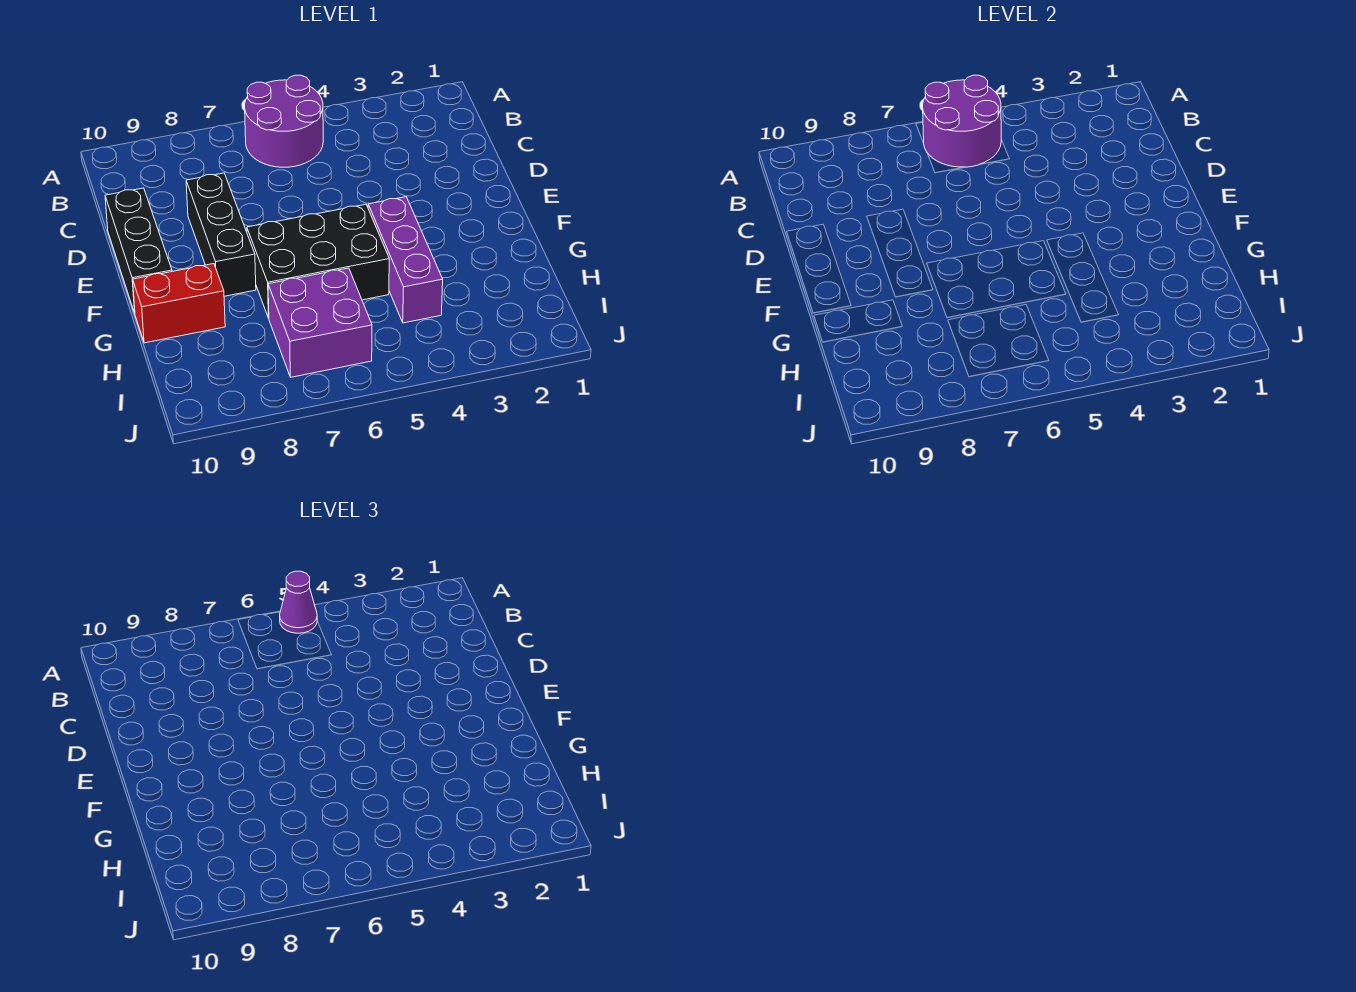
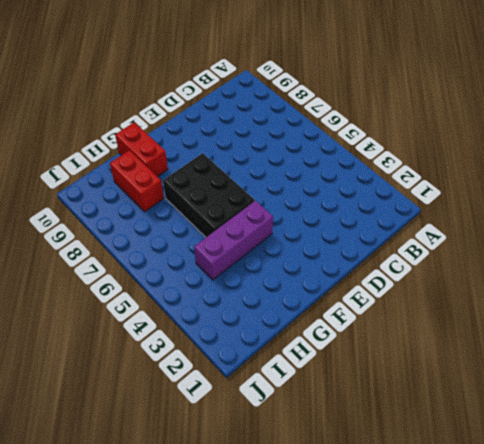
red brick H8:H9 level 1 -> none
none -> purple round brick A5:B6 level 1
none -> black brick D8:F8 level 1

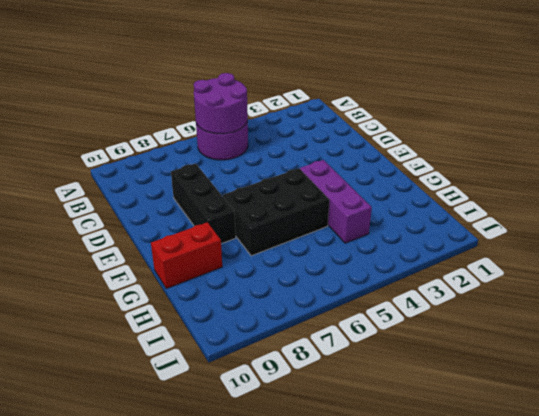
none -> black brick D10:F10 level 1
none -> purple brick H6:I7 level 1

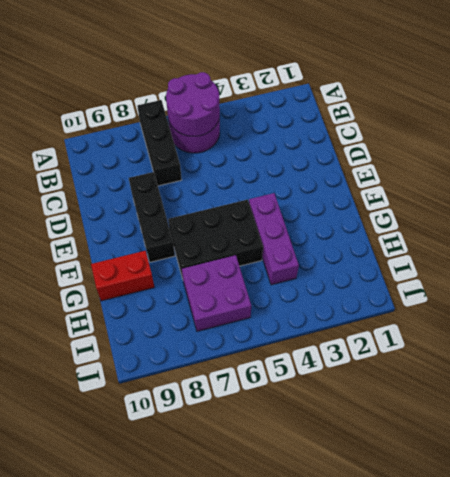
black brick A7:C7 level 1 -> black brick D10:F10 level 1
none -> purple cone A5 level 3

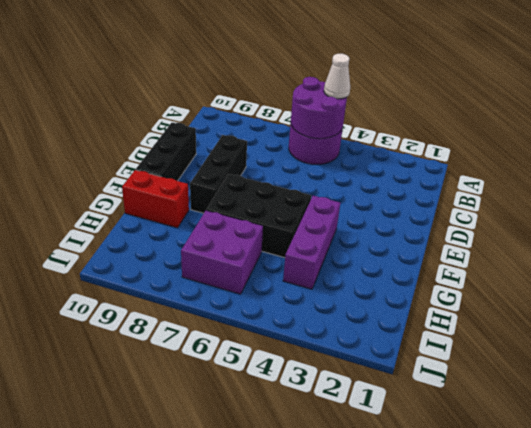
white cone A5 level 3 -> purple cone A5 level 3

